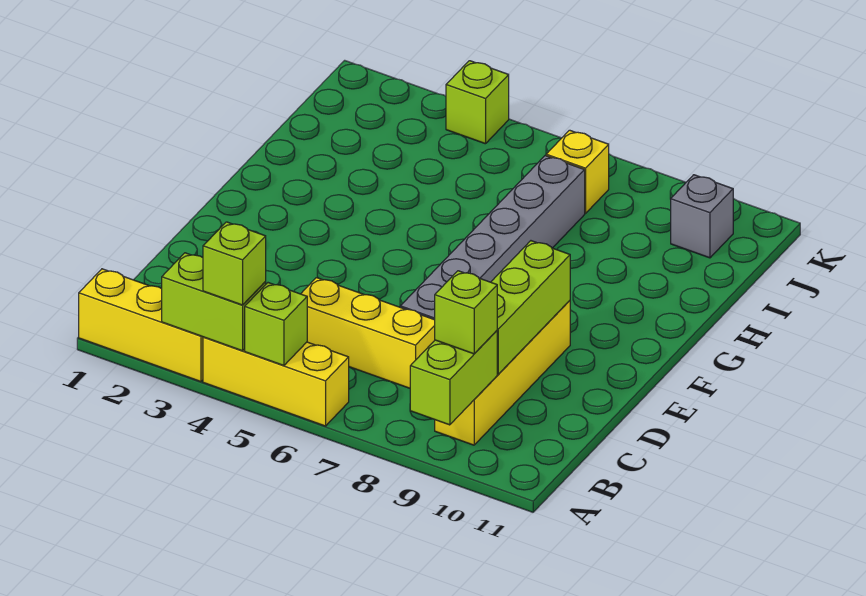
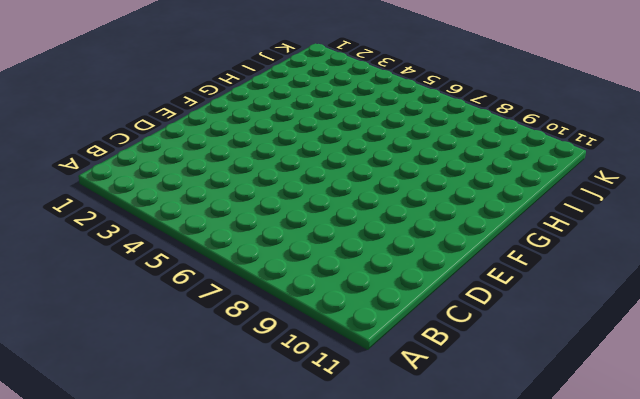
none -> yellow brick A1:A3 level 1
none -> yellow brick A4:A6 level 1
none -> yellow brick B9:E9 level 1

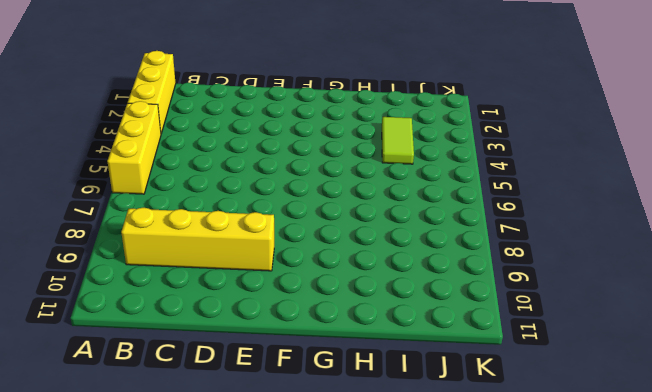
lime tile I3:I4 level 1 -> none
none -> yellow brick C5:C7 level 1
none -> grey brick D7:I7 level 1
none -> yellow brick J7 level 1

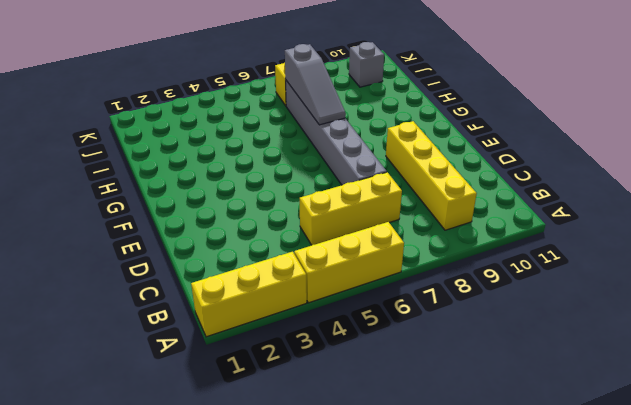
grey slope G7:I7 level 2 top I -> none
none -> lime brick K4 level 1
none -> lime brick A3:A4 level 2
none -> lime brick A5 level 2

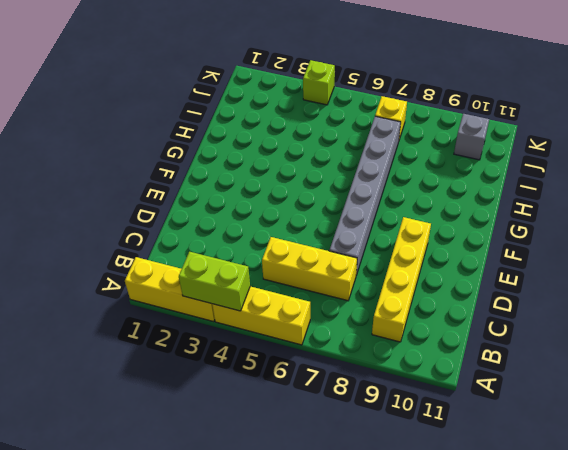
none -> lime brick A5 level 2
none -> lime brick A9:B9 level 2
none -> lime brick C9:E9 level 2

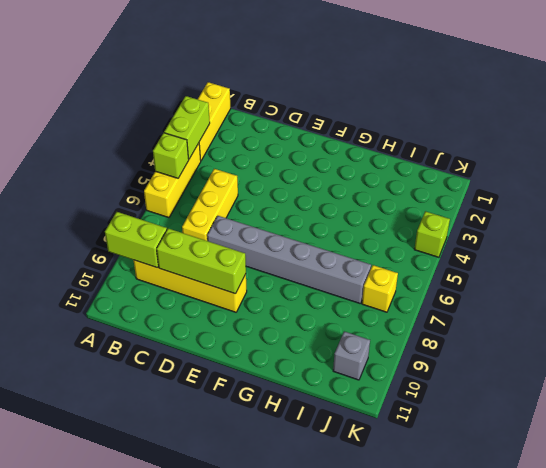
none -> lime brick A4 level 3
none -> lime brick B9 level 3

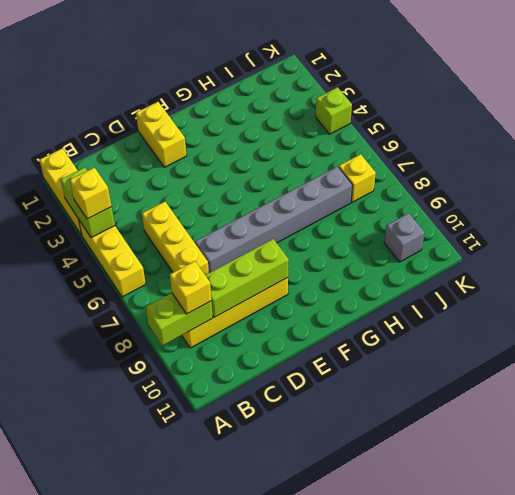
yellow brick A4 level 3 -> lime brick A4 level 3
yellow brick B9 level 3 -> lime brick B9 level 3
yellow brick E1:E2 level 1 -> none
none -> lime brick A5 level 2

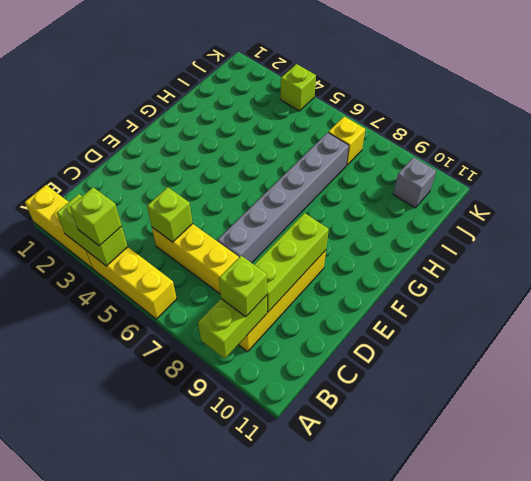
lime brick C5 level 2 -> lime brick A5 level 2

